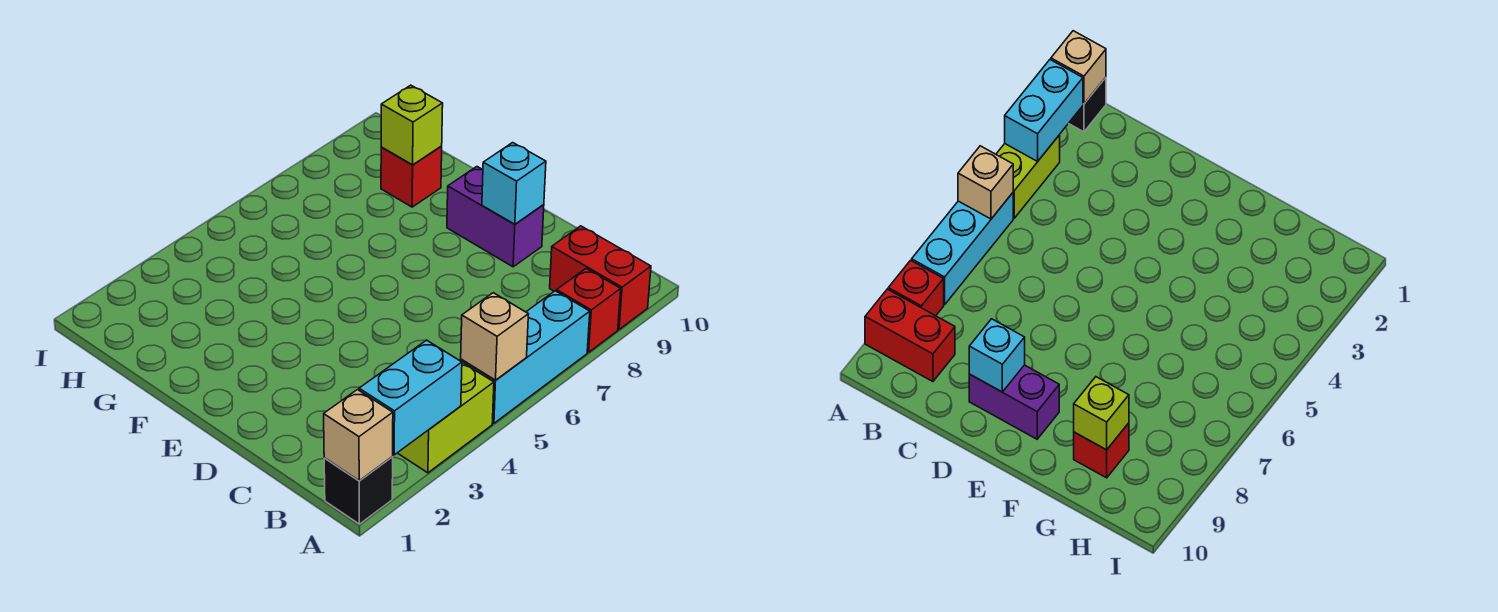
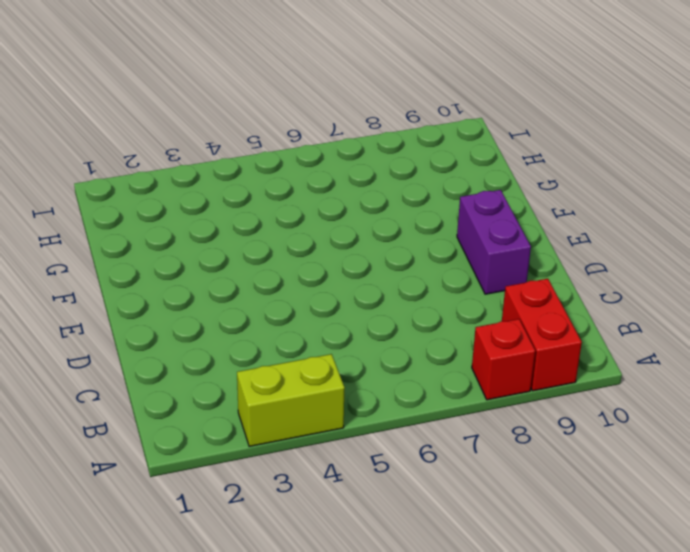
none -> black brick A1 level 1
none -> cyan brick A5:A7 level 1
none -> red brick G9 level 1

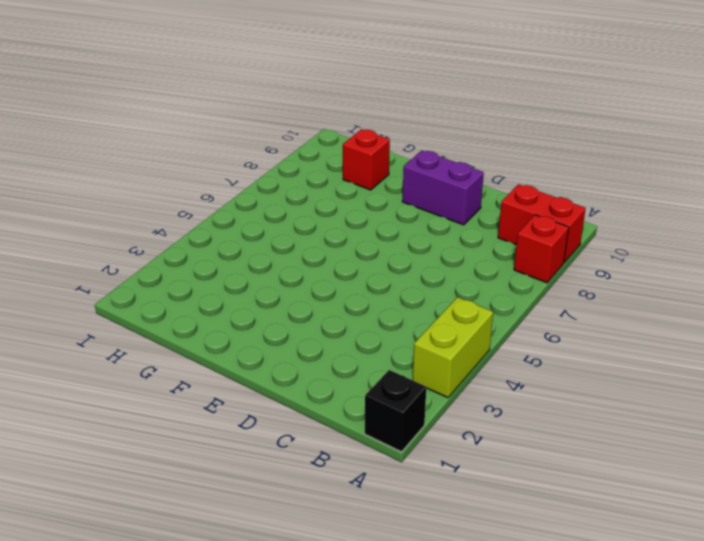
none -> cyan brick A5:A7 level 1
none -> tan brick A1 level 2
none -> cyan brick A2:A3 level 2

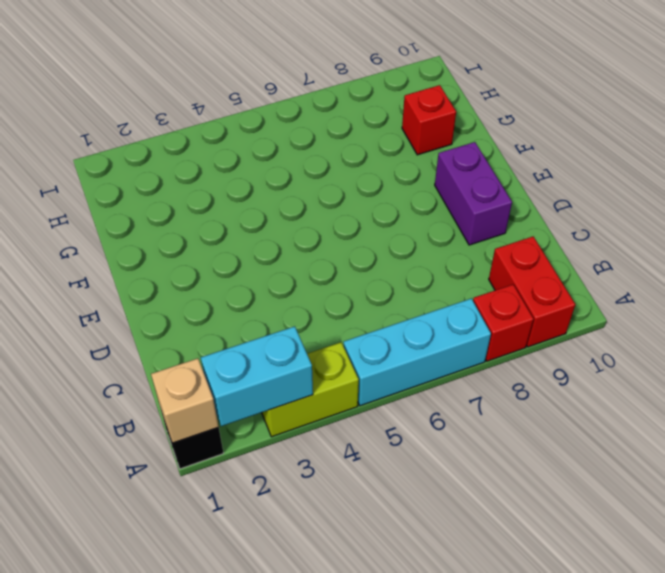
none -> tan brick A5 level 2
none -> cyan brick D9 level 2
none -> lime brick G9 level 2

